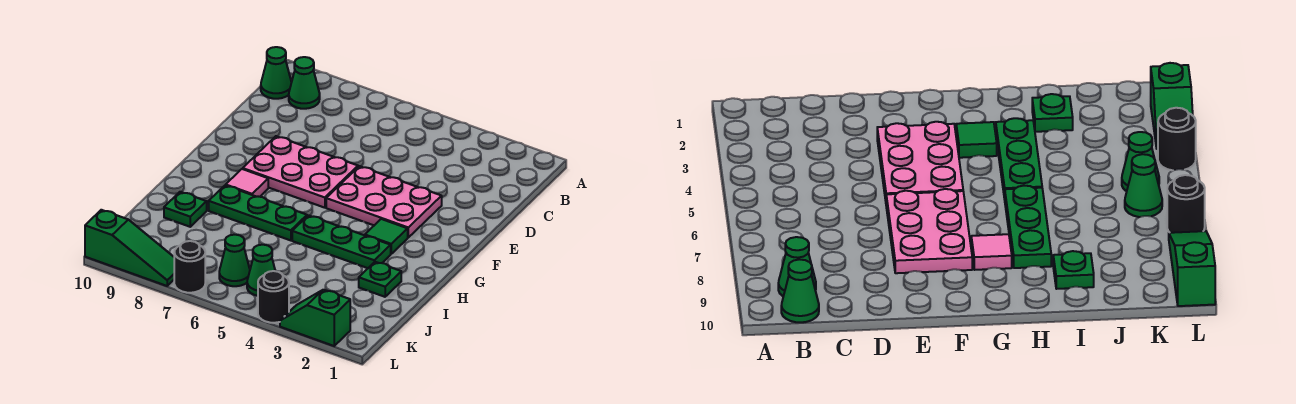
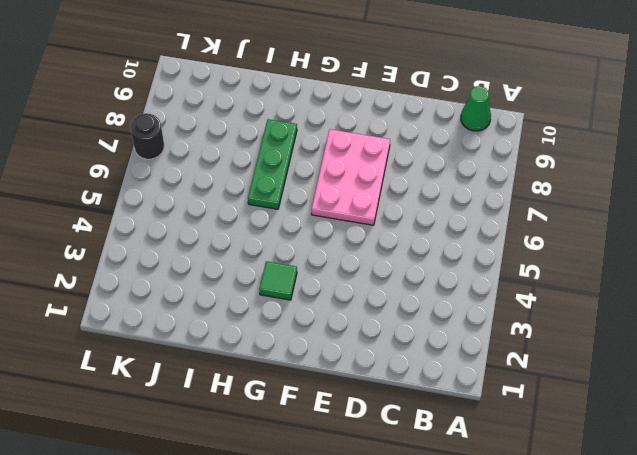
none -> green cone B9 level 1
none -> pink plate E3:F5 level 1
none -> pink tile G8 level 1

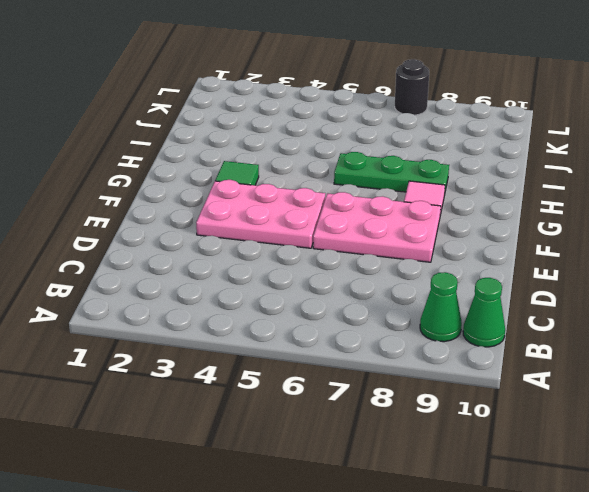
none -> green plate H3:H5 level 1
none -> green plate I2 level 1
none -> green plate I9 level 1

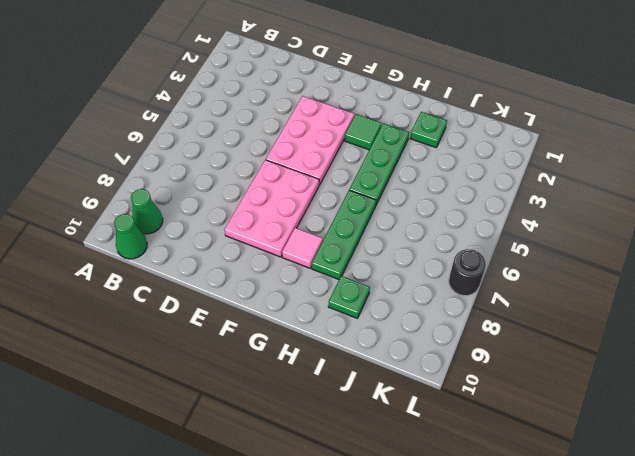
none -> green cone K5 level 1
none -> green cone K6 level 1
none -> green slope L2:L3 level 1 top 2

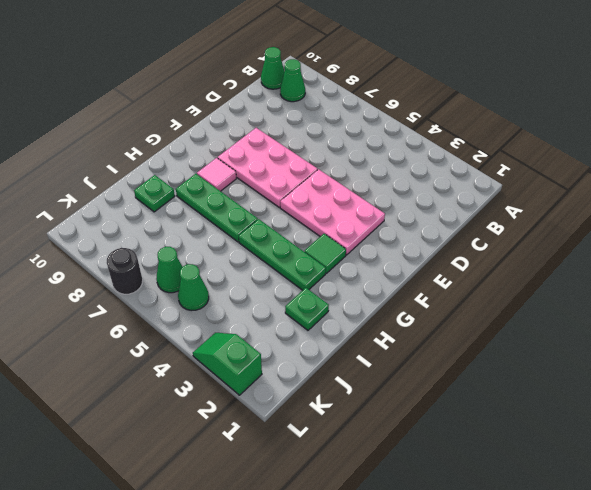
none -> black round brick L4 level 1
none -> green slope L8:L10 level 1 top 10

